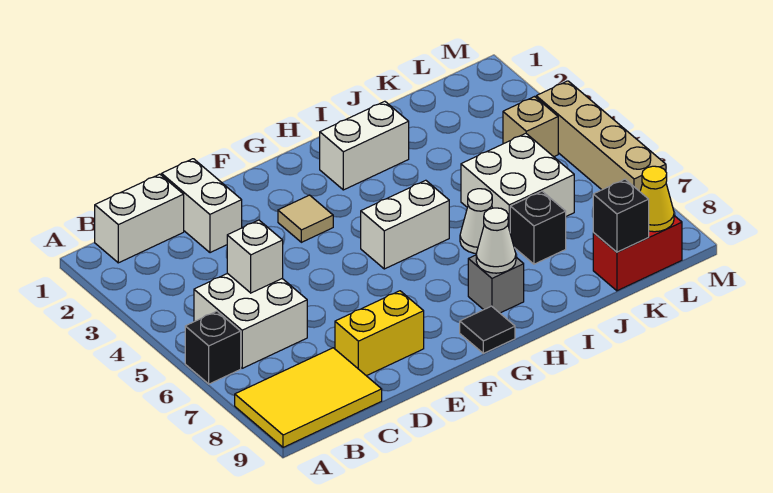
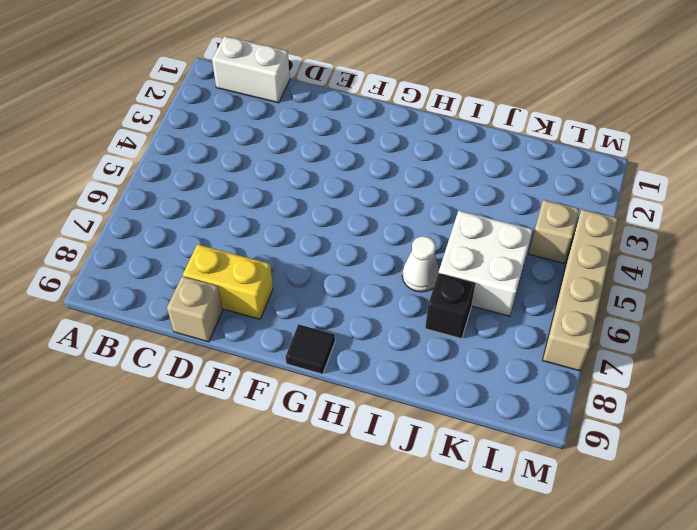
tan brick D9 level 1 -> none
none -> black brick A6 level 1
none -> yellow tile A8:C9 level 1
none -> white brick B5:C6 level 1

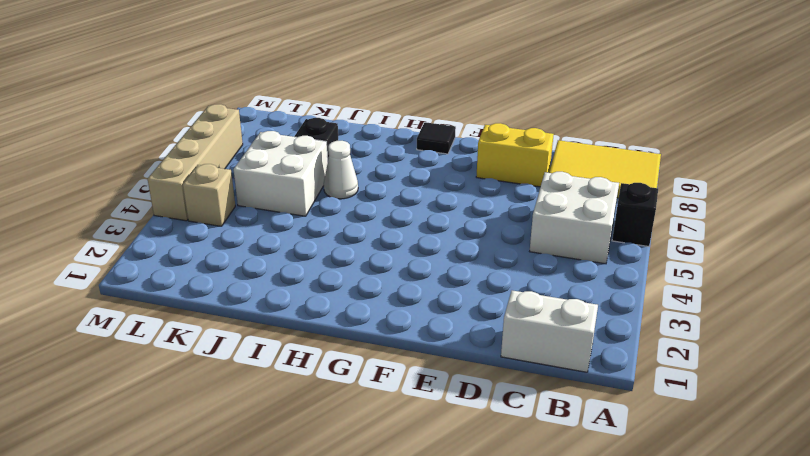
none -> white brick D1:D2 level 1
none -> tan tile F3 level 1
none -> white brick G5:H5 level 1

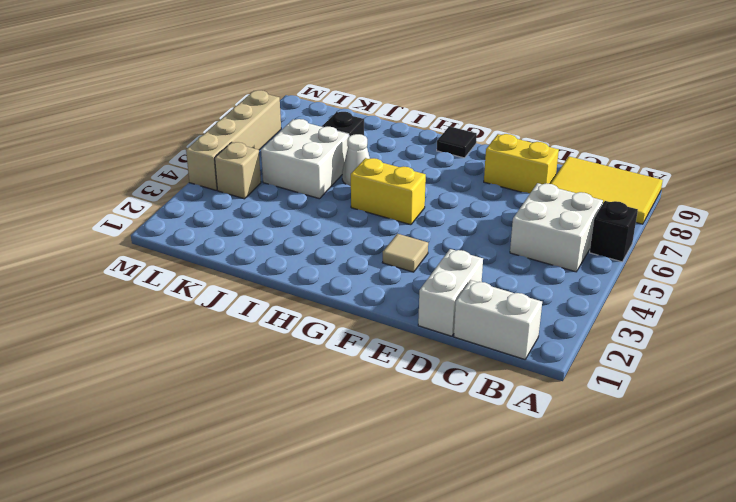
yellow brick G5:H5 level 1 -> white brick G5:H5 level 1
none -> white brick H2:I2 level 1
none -> grey brick H8 level 1
none -> red brick K9:L9 level 1

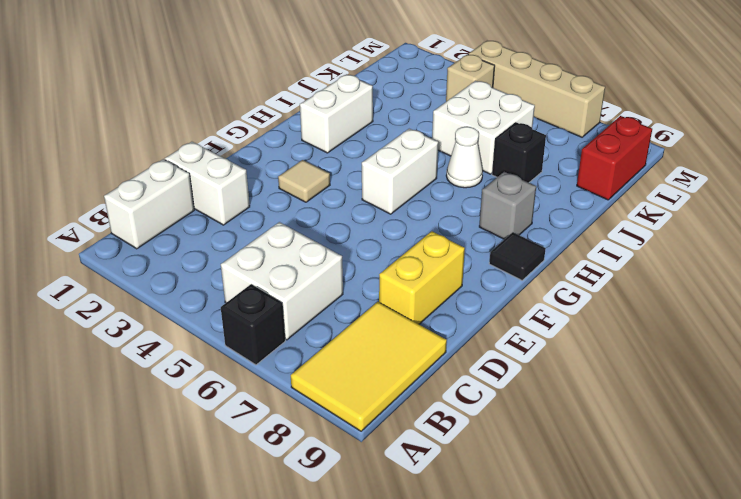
none -> white brick C5 level 2
none -> white cone H8 level 2
none -> black brick K9 level 2

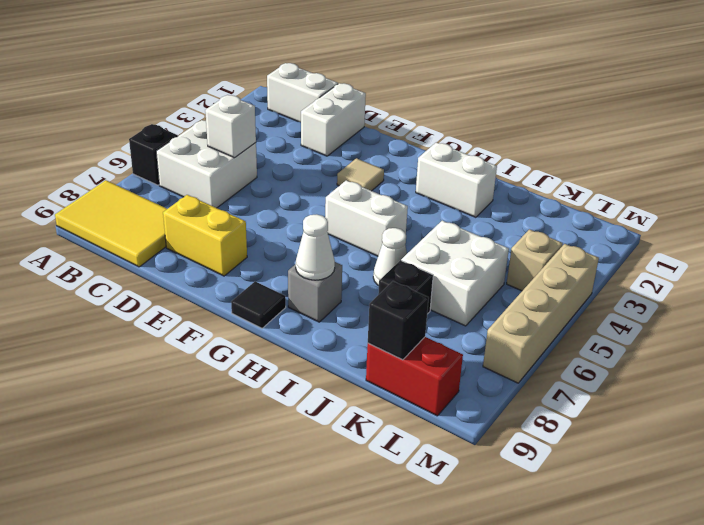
none -> yellow cone L9 level 2

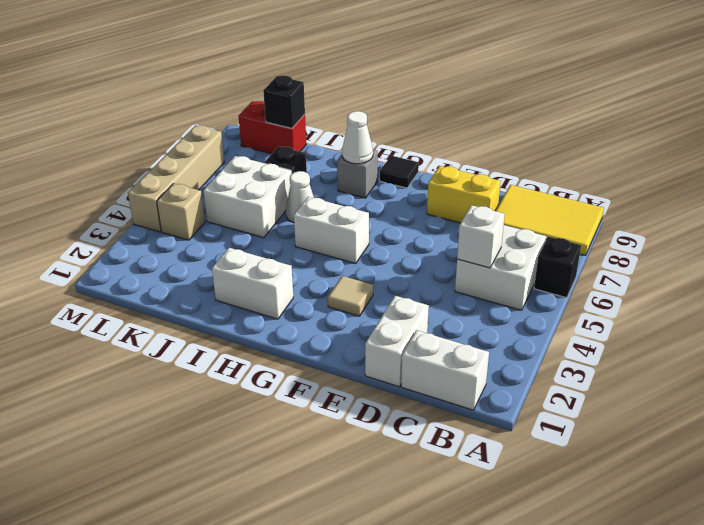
none -> yellow cone L9 level 2

